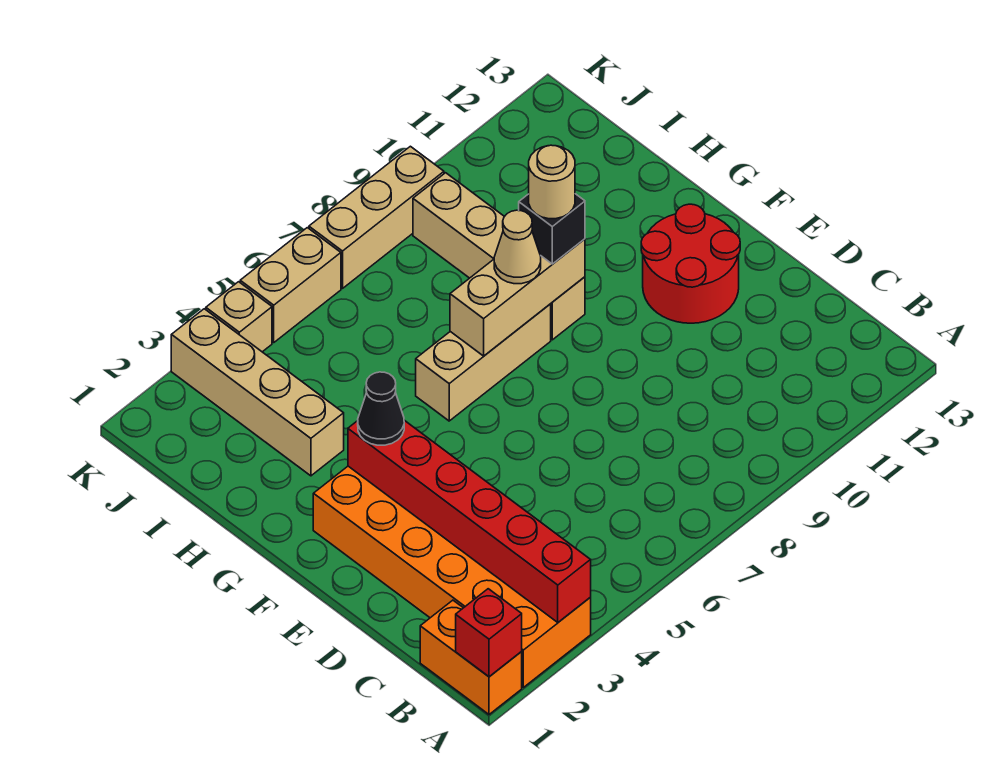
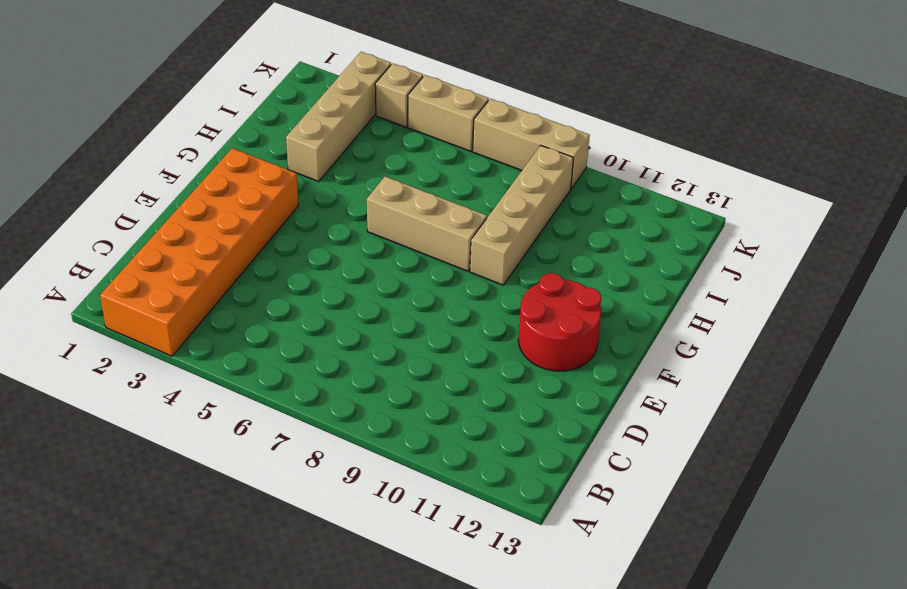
none -> orange brick A1:B1 level 1
none -> red brick A1 level 2
none -> red brick A3:F3 level 2

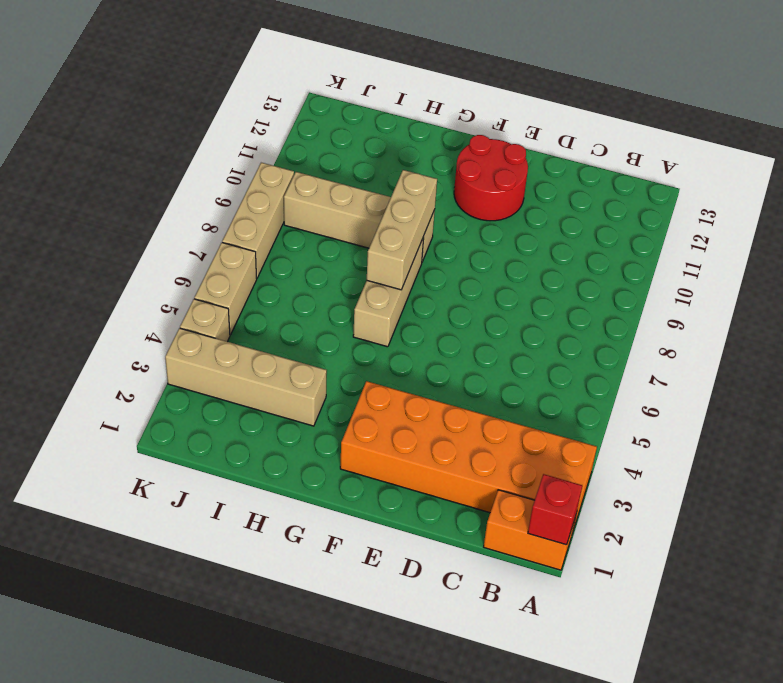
none -> red brick A3:F3 level 2
none -> black cone F3 level 3
none -> tan cone G8 level 3

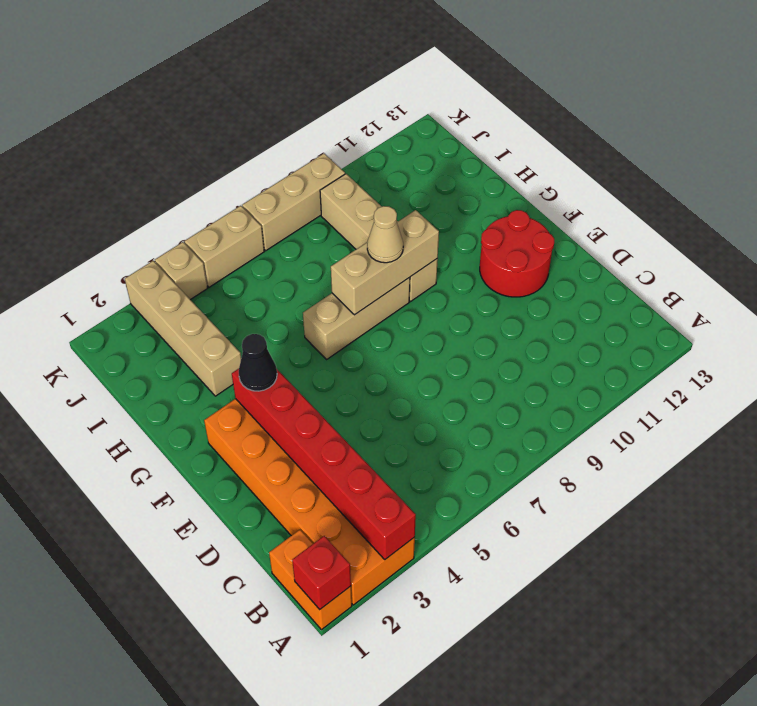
none -> black brick G9 level 3
none -> tan round brick G9 level 4

